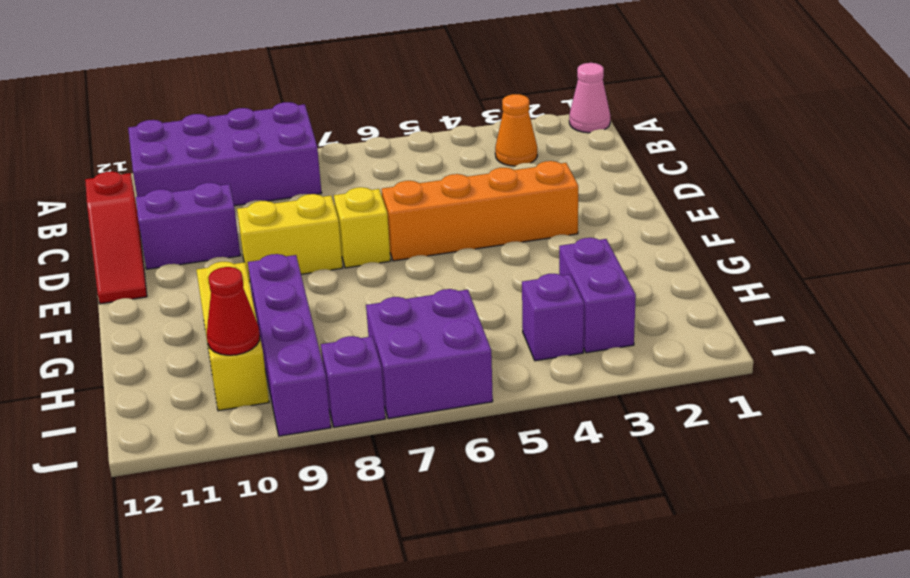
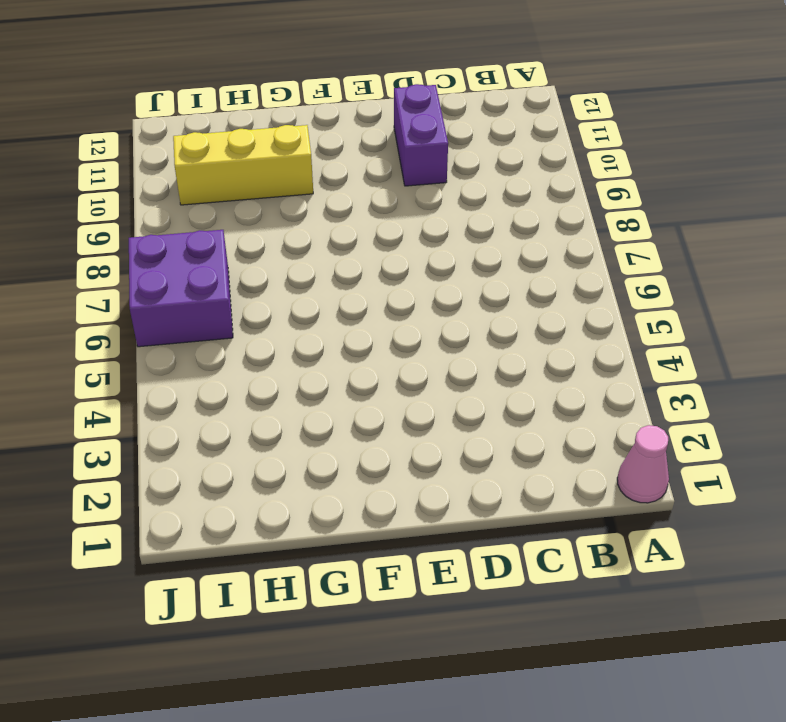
none -> purple brick A8:B11 level 1
none -> orange cone B3 level 1
none -> red slope C12:E12 level 1 top C

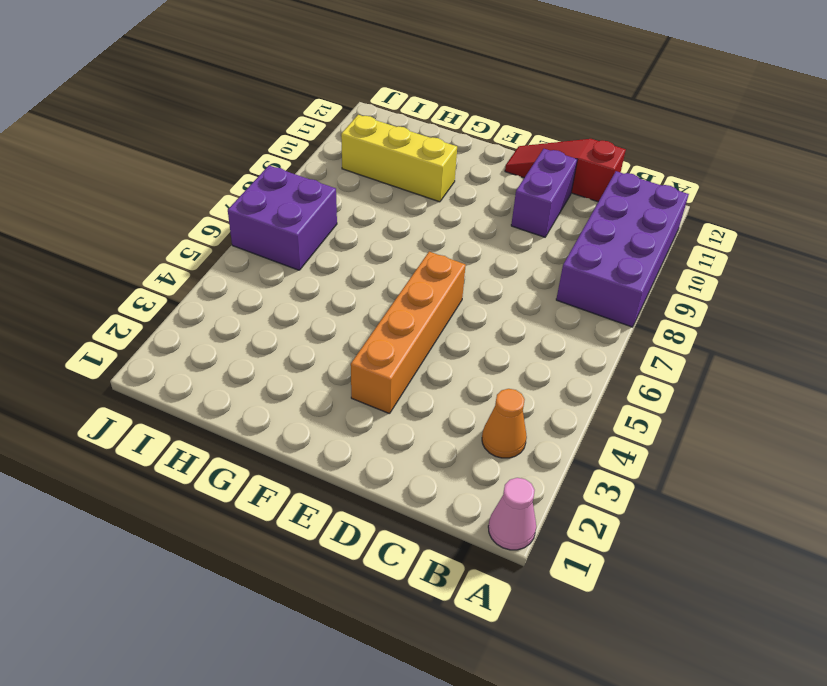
none -> yellow brick E7 level 1
none -> yellow brick E8:E9 level 1
none -> purple brick G9:J9 level 1

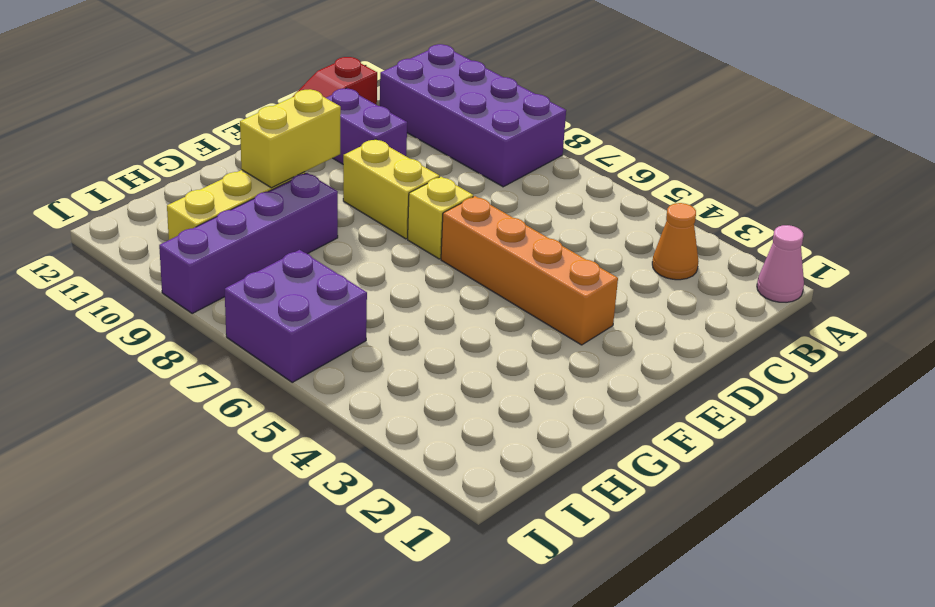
yellow brick F10:G10 level 2 -> none
none -> purple brick H3:I3 level 1
none -> purple brick I4 level 1
none -> purple brick J8 level 1

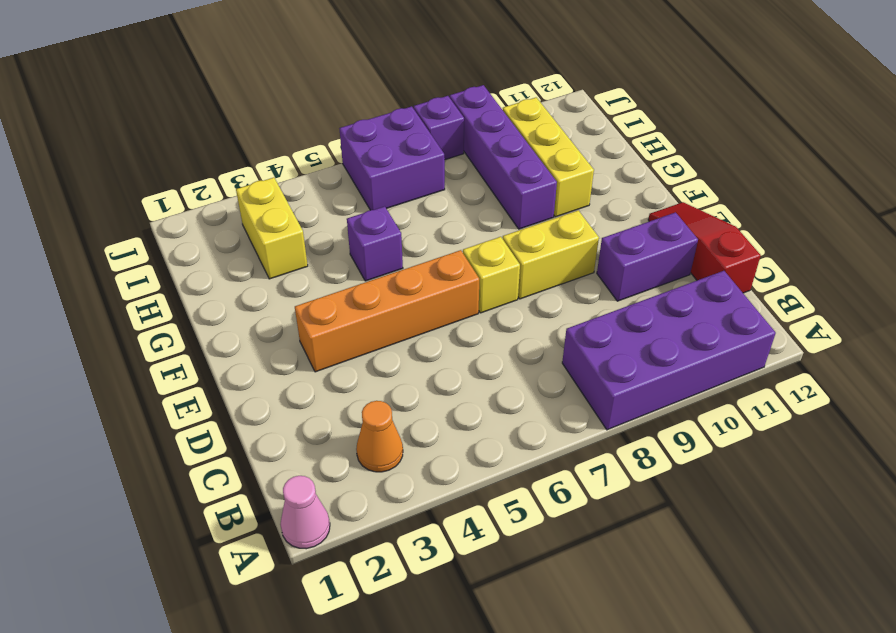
purple brick G5 level 1 -> purple brick I4 level 1
yellow brick H3:I3 level 1 -> purple brick H3:I3 level 1
none -> red cone I10 level 2

